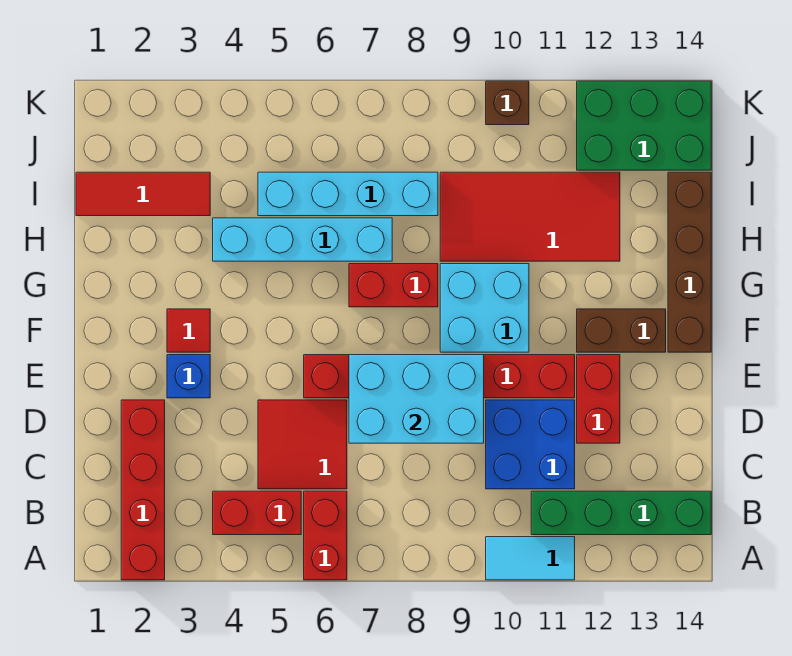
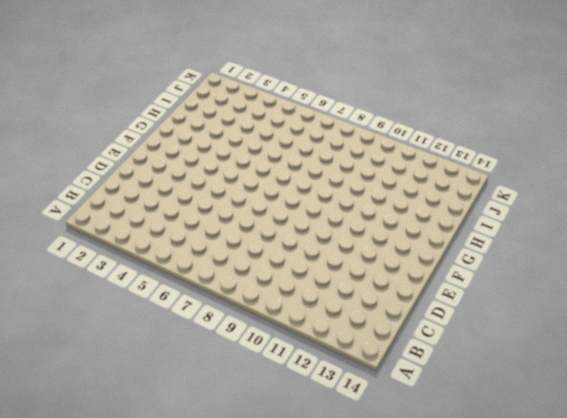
none -> red brick A2:D2 level 1
none -> red brick A6:B6 level 1
none -> cyan tile A10:A11 level 1

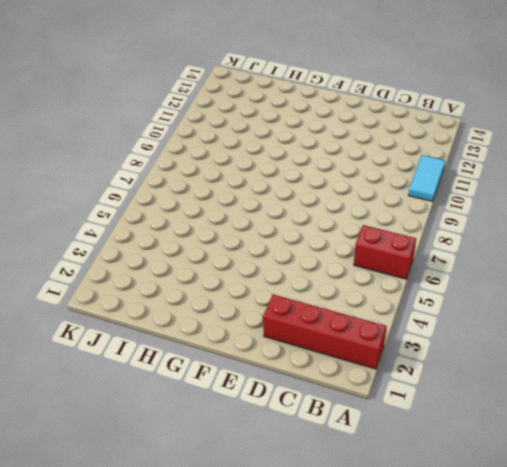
none -> red brick B4:B5 level 1
none -> green brick B11:B14 level 1
none -> red tile C5:D6 level 1

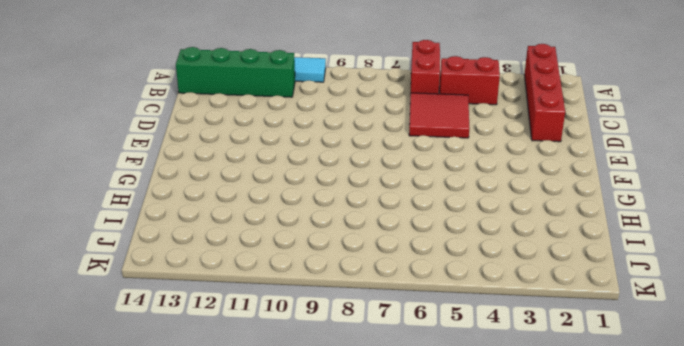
none -> blue brick C10:D11 level 1
none -> red brick D12:E12 level 1
none -> blue brick E3 level 1

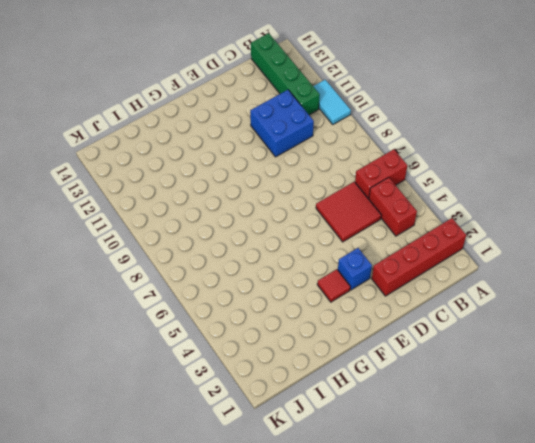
none -> red brick D12:E12 level 1
none -> red brick E6:E11 level 1
none -> cyan brick F9:G10 level 1

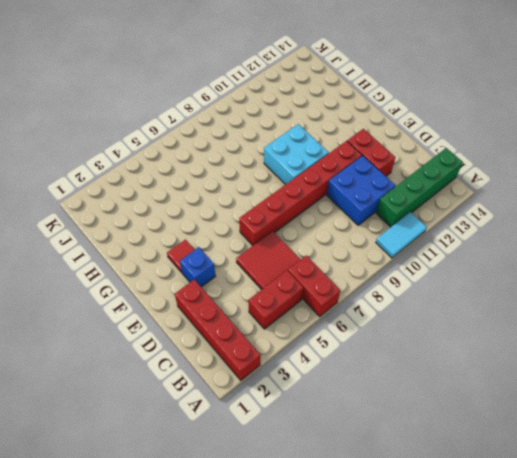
none -> brown brick F12:F13 level 1
none -> brown brick F14:I14 level 1
none -> red brick G7:G8 level 1

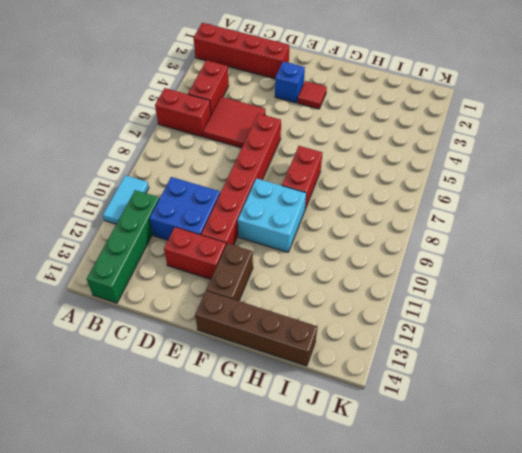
none -> cyan brick H4:H7 level 1
none -> red tile H9:I12 level 1
none -> red tile I1:I3 level 1

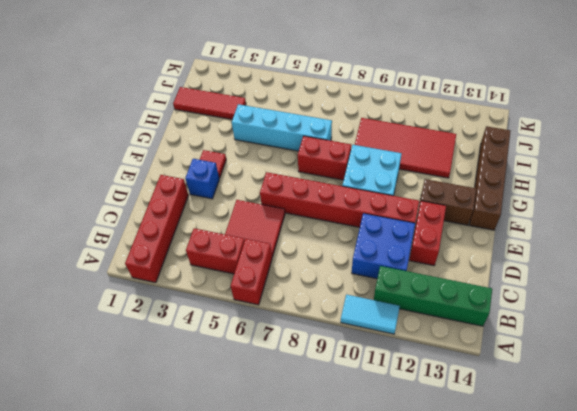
none -> cyan brick I5:I8 level 1
none -> green brick J12:K14 level 1
none -> brown brick K10 level 1

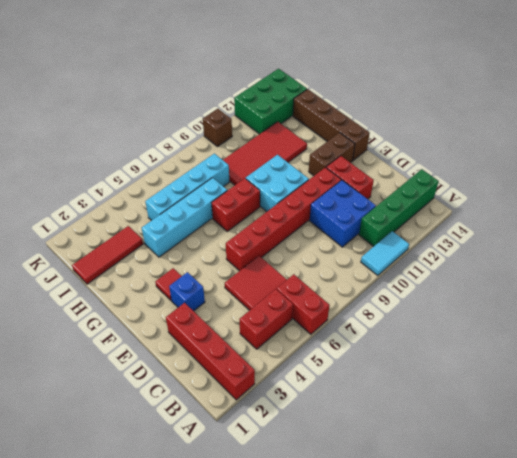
none -> cyan brick D7:E9 level 2

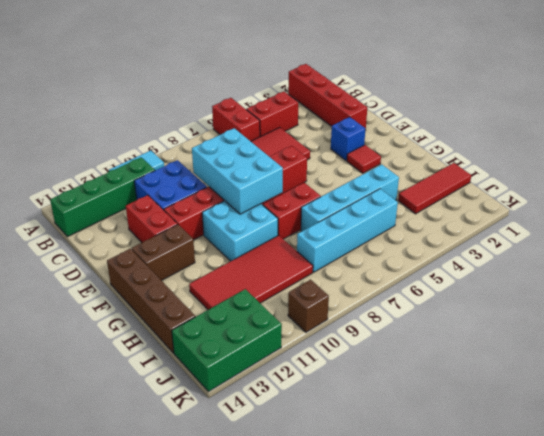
cyan brick D8:F9 level 2 -> cyan brick D7:E9 level 2

